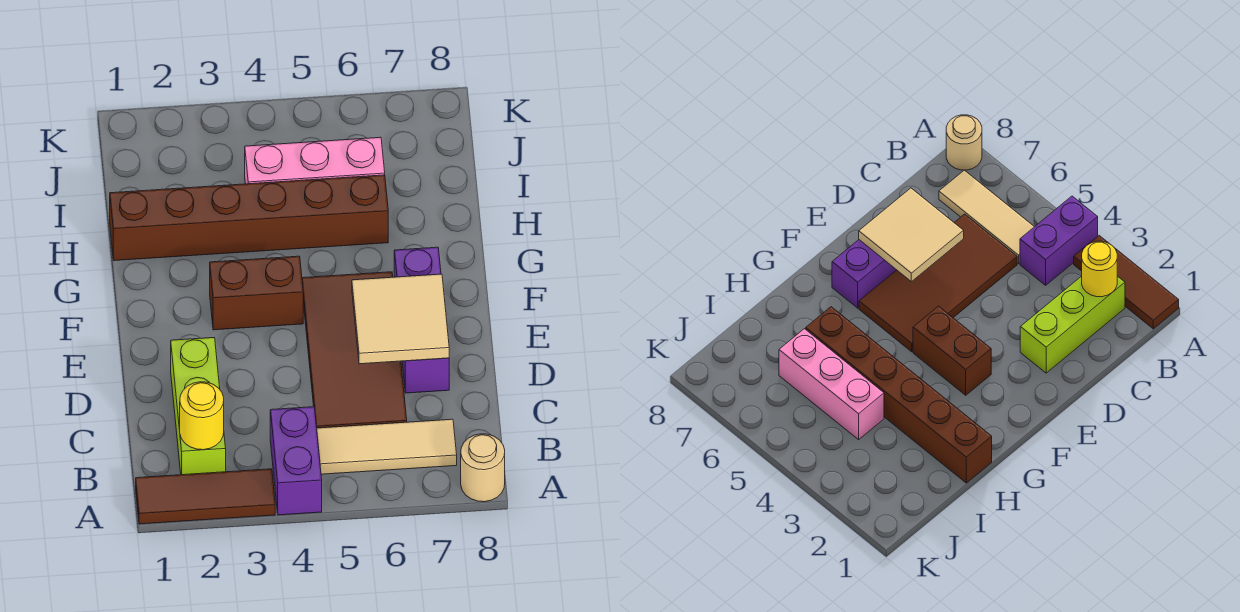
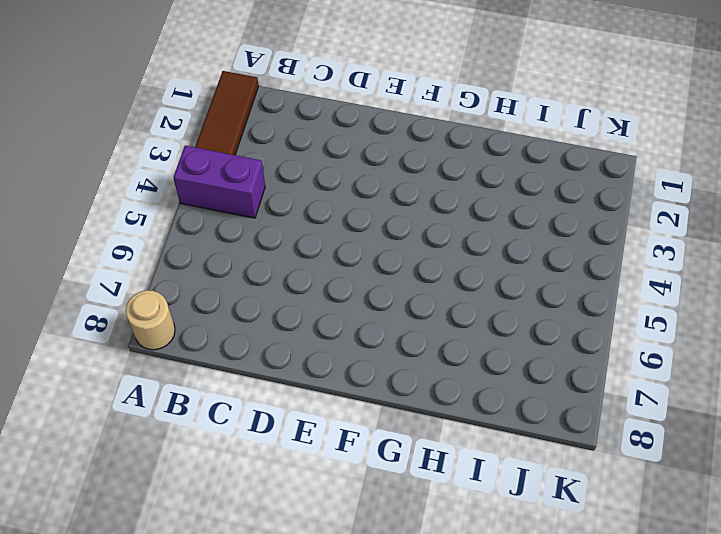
none -> lime brick B2:D2 level 1
none -> tan tile B5:B7 level 1
none -> brown tile C5:F6 level 1

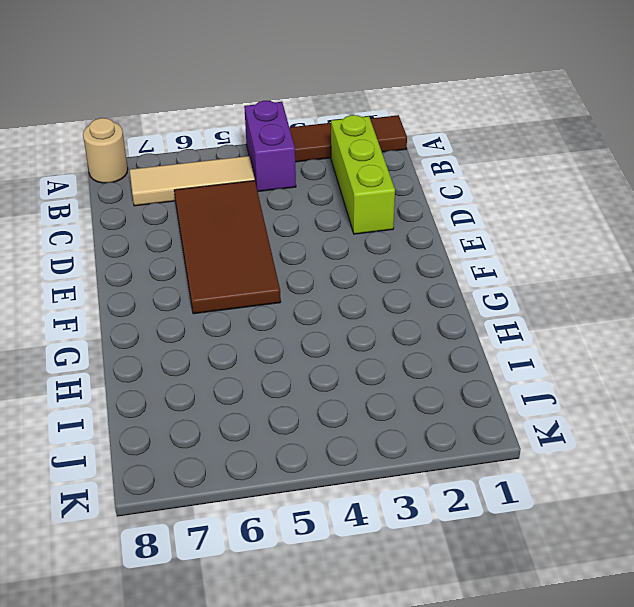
none -> purple brick D7:F7 level 1
none -> brown brick F3:F4 level 1
none -> brown brick H1:H6 level 1

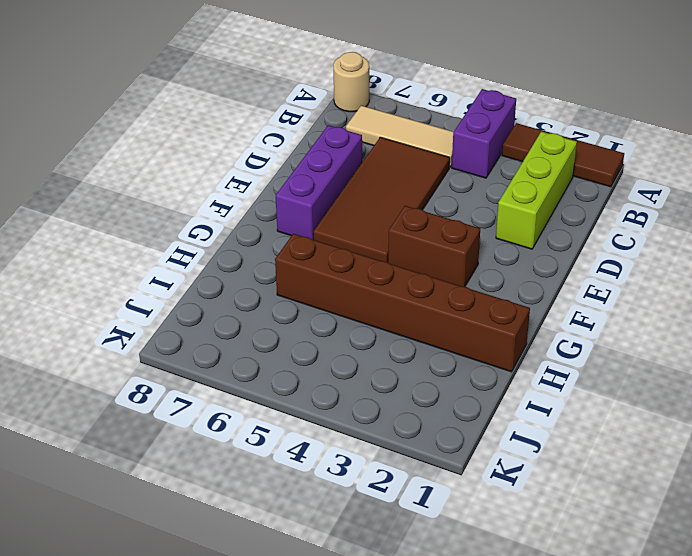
none -> pink brick I4:I6 level 1
none -> yellow round brick B2 level 2
none -> tan tile D6:E7 level 2

